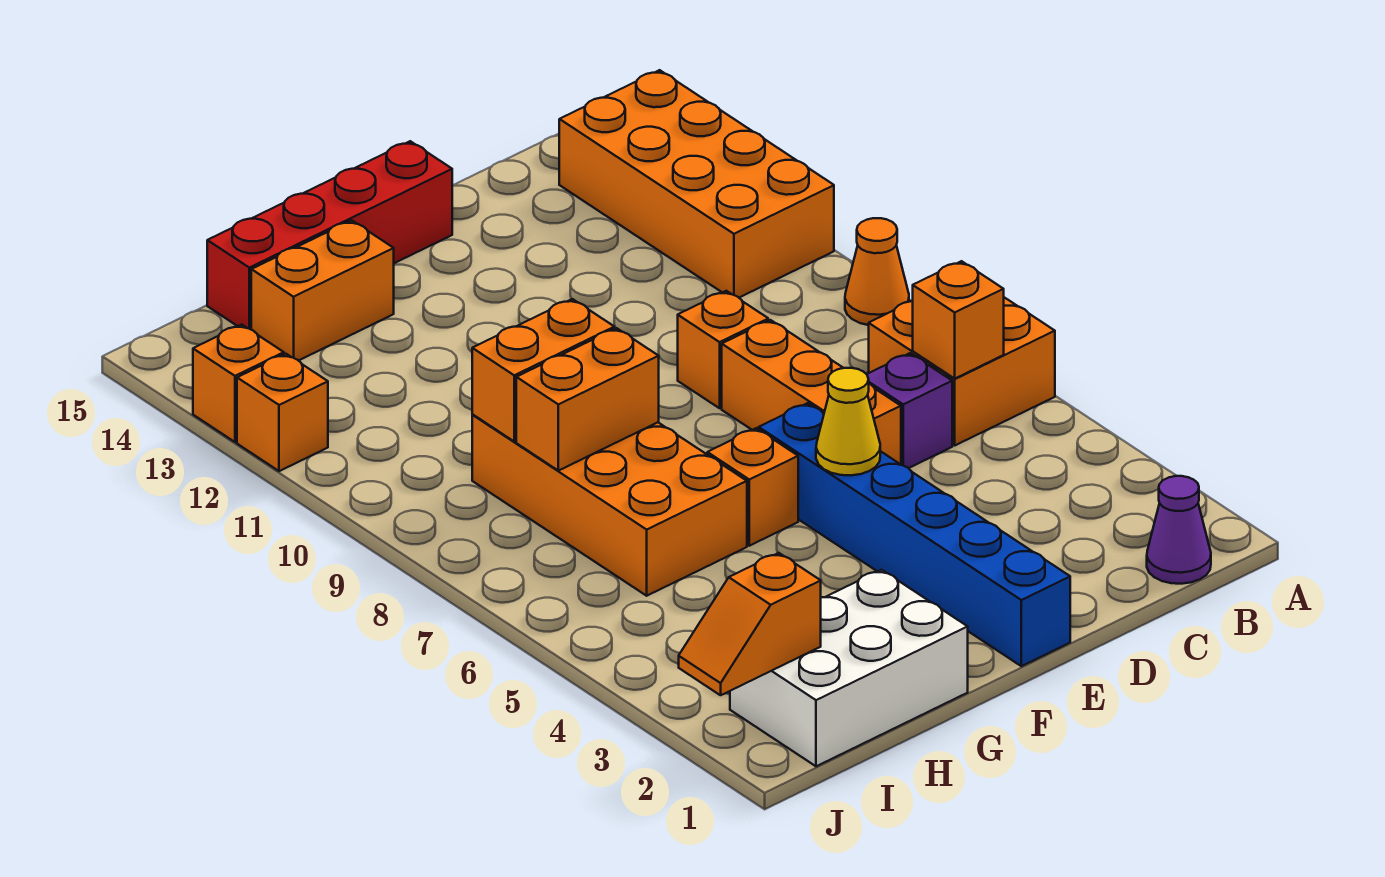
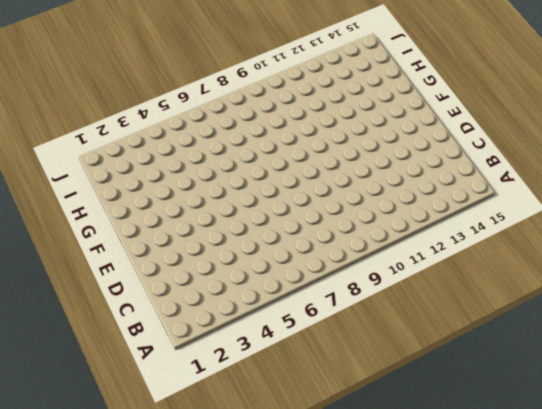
none -> orange brick A6:B7 level 1
none -> orange cone A9 level 1
none -> orange brick A11:B14 level 1

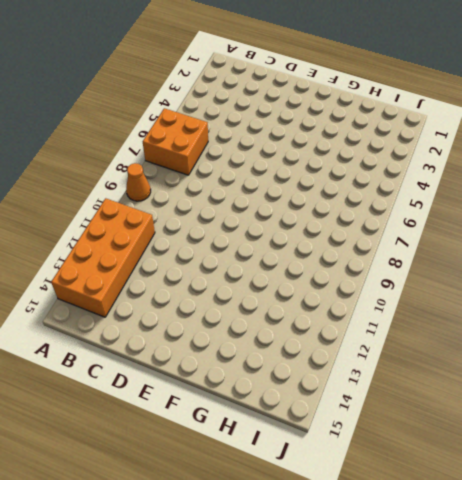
none -> purple cone B1 level 1
none -> purple brick C6 level 1
none -> orange brick D6:D8 level 1

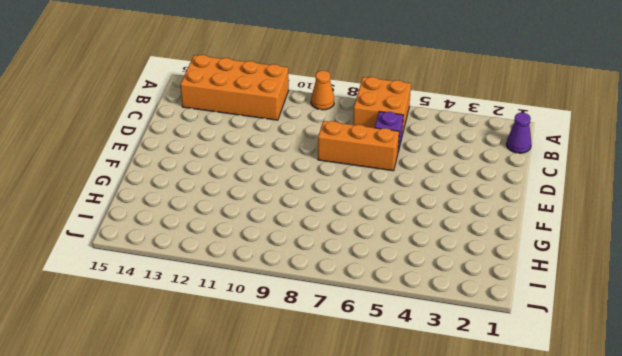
none -> orange brick D9 level 1
none -> blue brick E1:E6 level 1
none -> red brick E15:H15 level 1

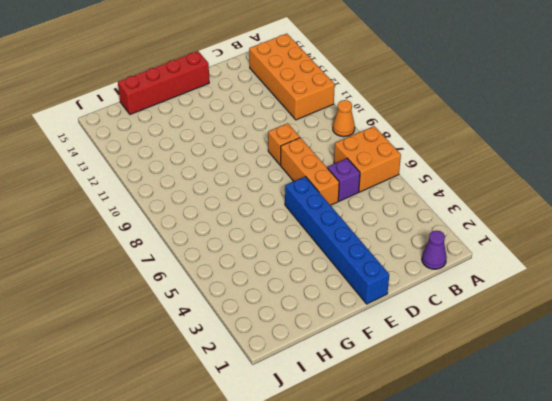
none -> orange brick F6 level 1
none -> white brick G1:I2 level 1
none -> orange brick G6:H9 level 1

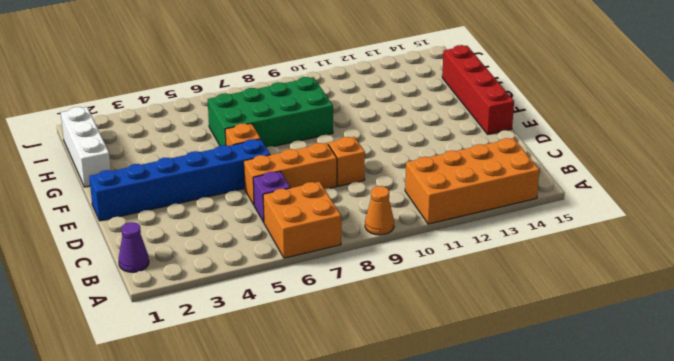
white brick G1:I1 level 1 -> white brick G1:I2 level 1
green brick G6:H9 level 1 -> orange brick G6:H9 level 1
none -> orange brick G14:H14 level 1
none -> orange brick J12 level 1
none -> orange brick J13 level 1

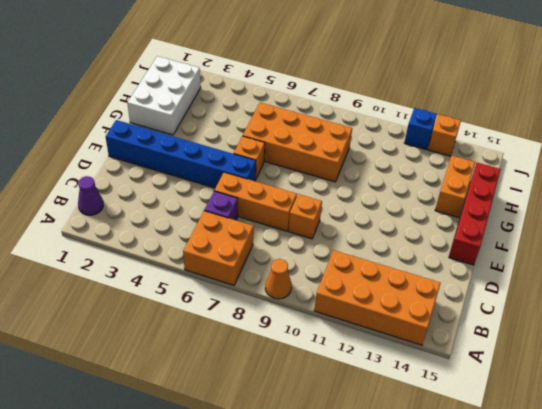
blue brick J12 level 1 -> orange brick J12 level 1
none -> orange brick B6 level 2
none -> yellow cone E5 level 2
none -> orange brick G8:H8 level 2

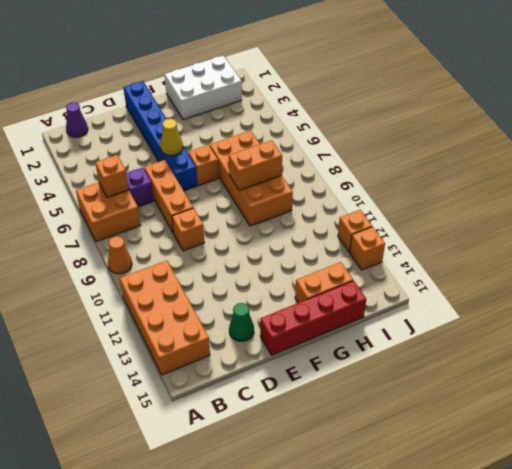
green cone D14 level 1 -> none
none -> orange brick G9:H9 level 2
none -> orange slope I2:J2 level 2 top I

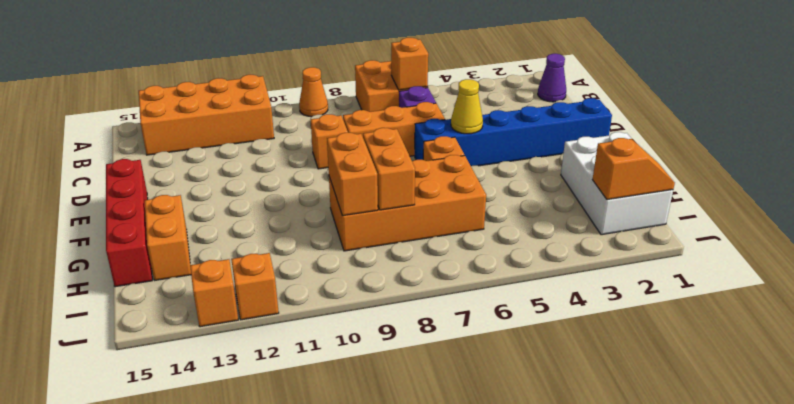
orange slope I1:I2 level 2 top 2 -> orange slope I2:J2 level 2 top I

